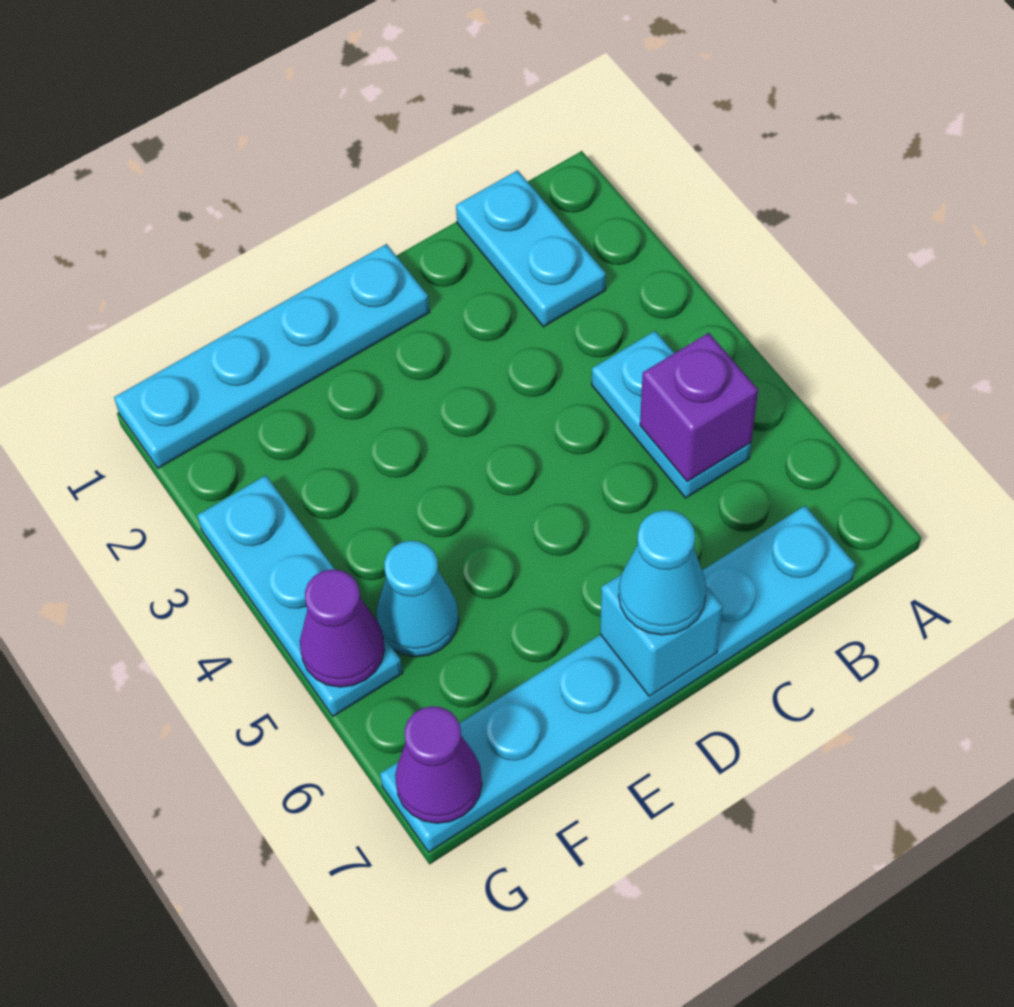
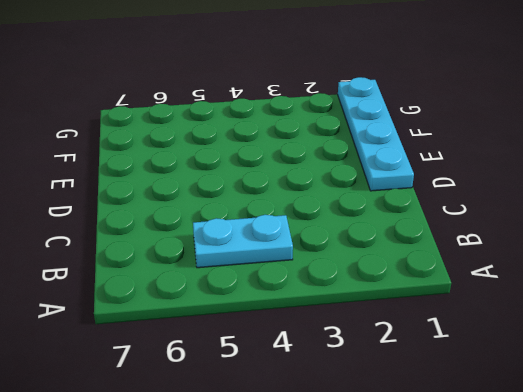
none -> cyan plate B1:B2 level 1
none -> cyan plate B7:G7 level 1

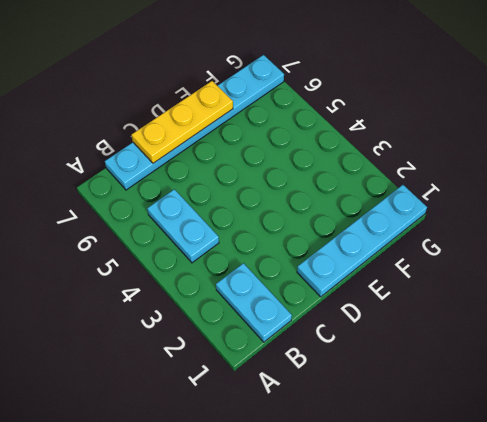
yellow plate C7:E7 level 2 -> cyan brick D7 level 2
none -> cyan cone F5 level 1
none -> cyan plate G3:G5 level 1

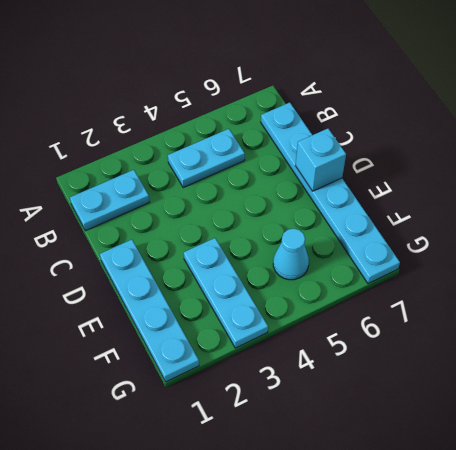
cyan plate E3:G3 level 1 -> cyan plate G3:G5 level 1
none -> purple brick B5 level 2
none -> purple cone G5 level 2

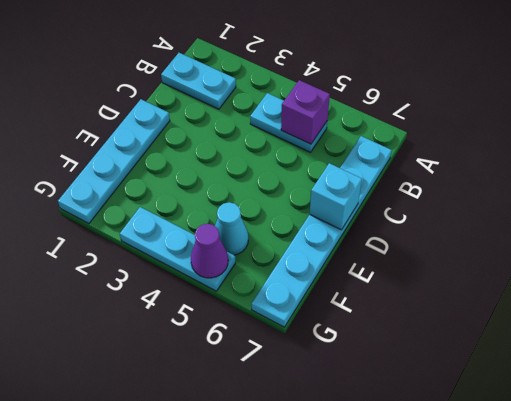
none -> purple cone G7 level 2
none -> cyan cone D7 level 3

